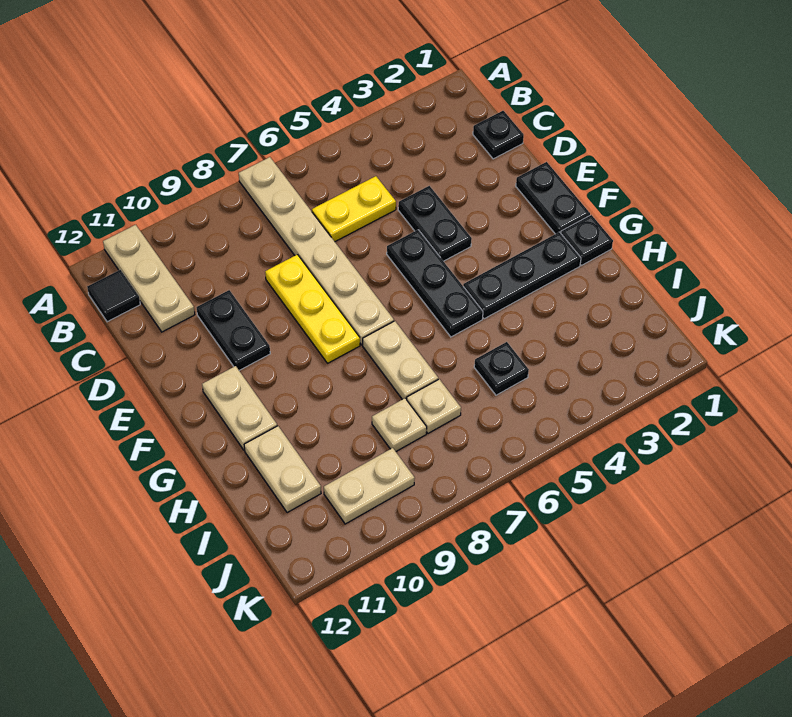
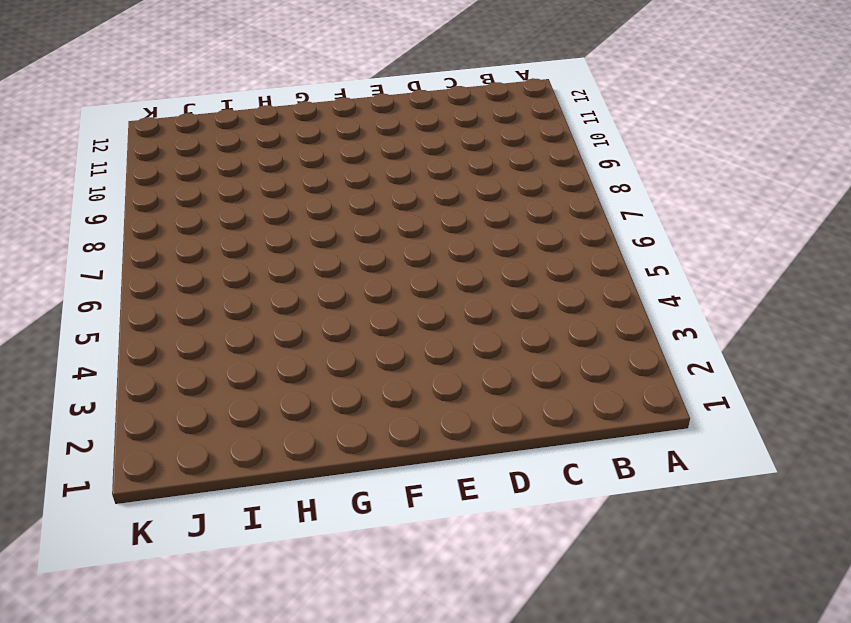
none -> tan plate A7:F7 level 1
none -> tan plate A11:C11 level 1
none -> black tile B12 level 1

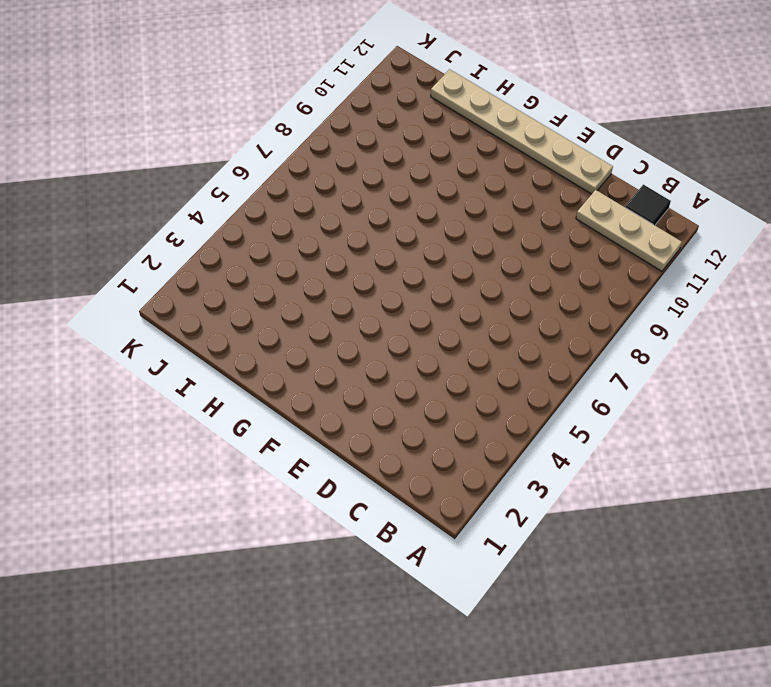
tan plate D12:I12 level 1 -> tan plate A7:F7 level 1
none -> black plate C1 level 1
none -> yellow plate C5:C6 level 1
none -> black plate D4:E4 level 1

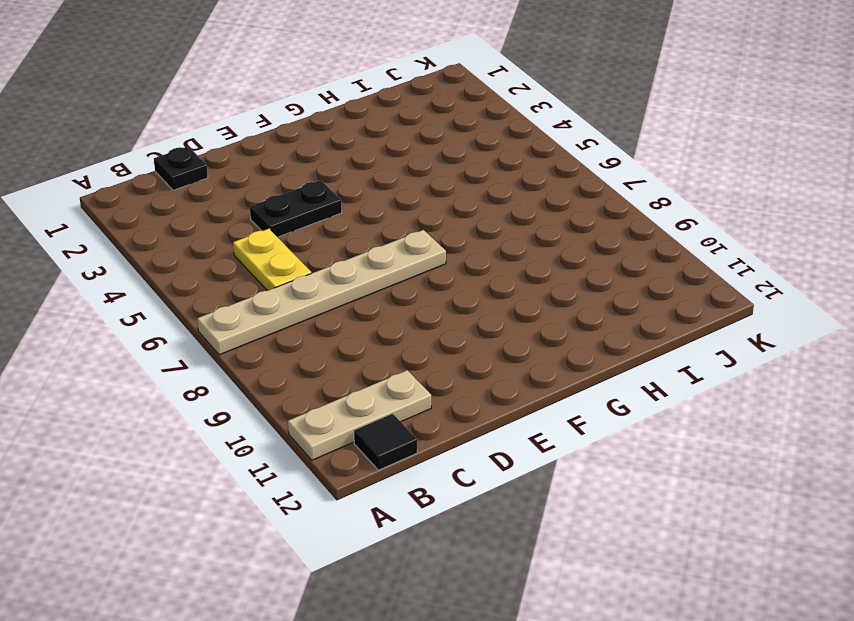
none -> yellow plate D8:F8 level 1
none -> black plate D10:E10 level 1
none -> black plate E1:F1 level 1

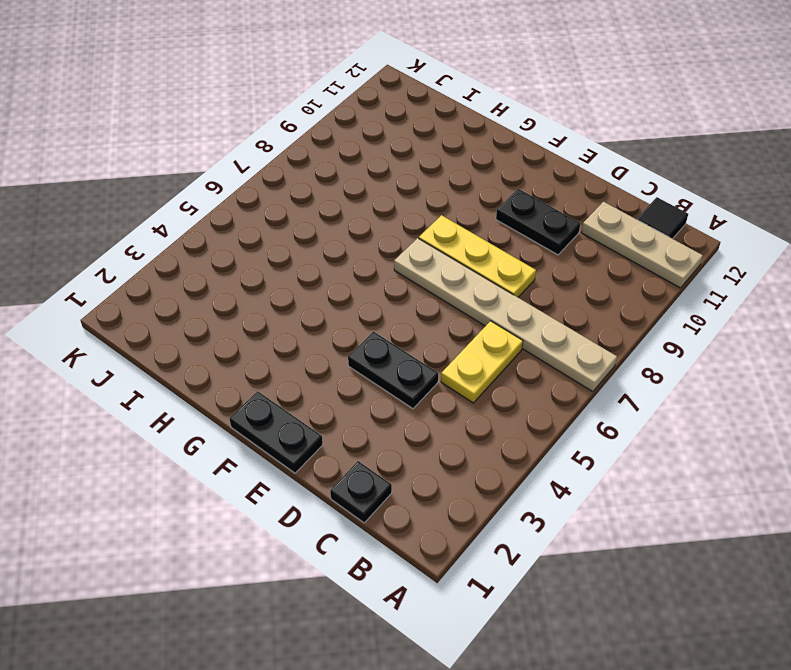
none -> black plate E5:G5 level 1
none -> tan plate F11:G11 level 1
none -> black plate G1 level 1

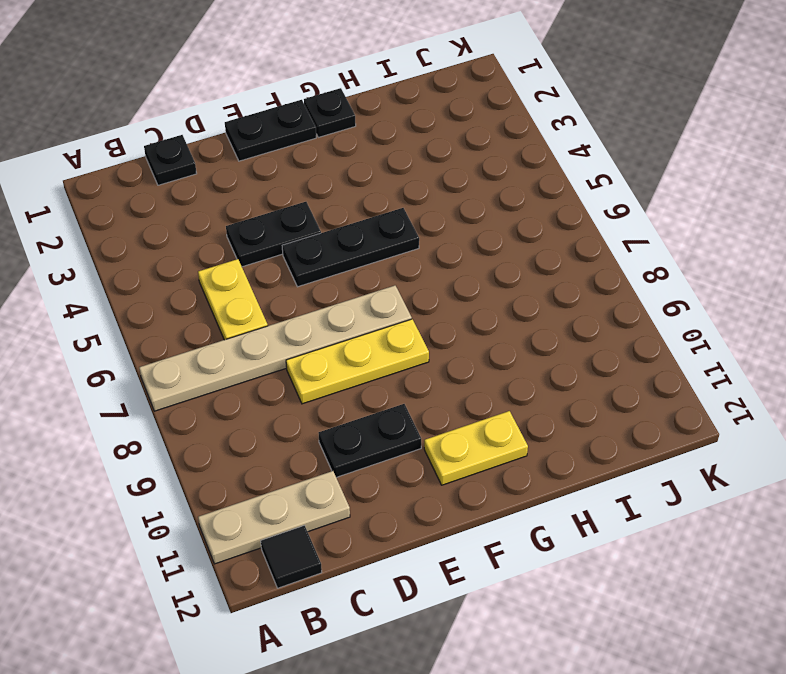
yellow plate F11:G11 level 1 -> tan plate F11:G11 level 1
none -> black plate G2:G4 level 1
none -> tan plate G7:H7 level 1
none -> tan plate H11:I11 level 1

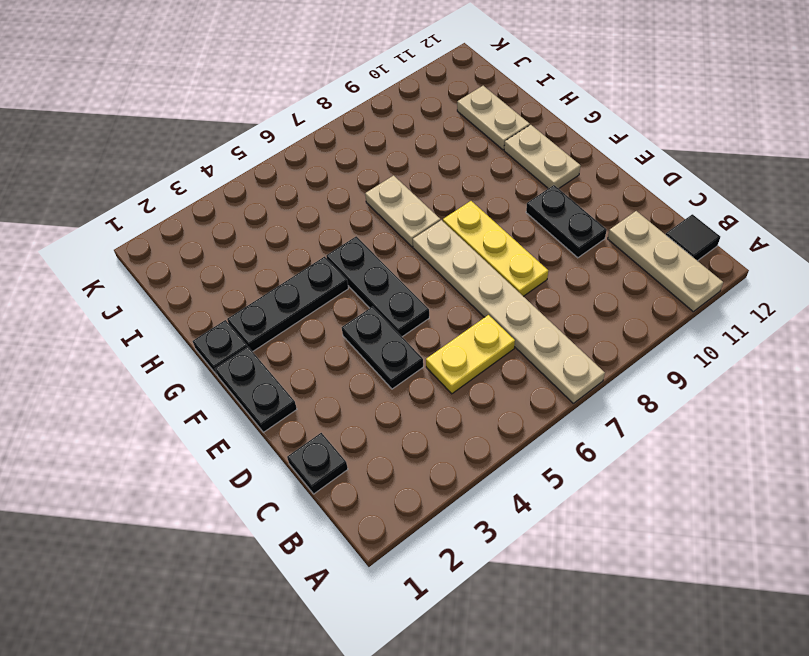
none -> black plate I5 level 1
none -> tan plate I7 level 1
none -> tan plate I8 level 1

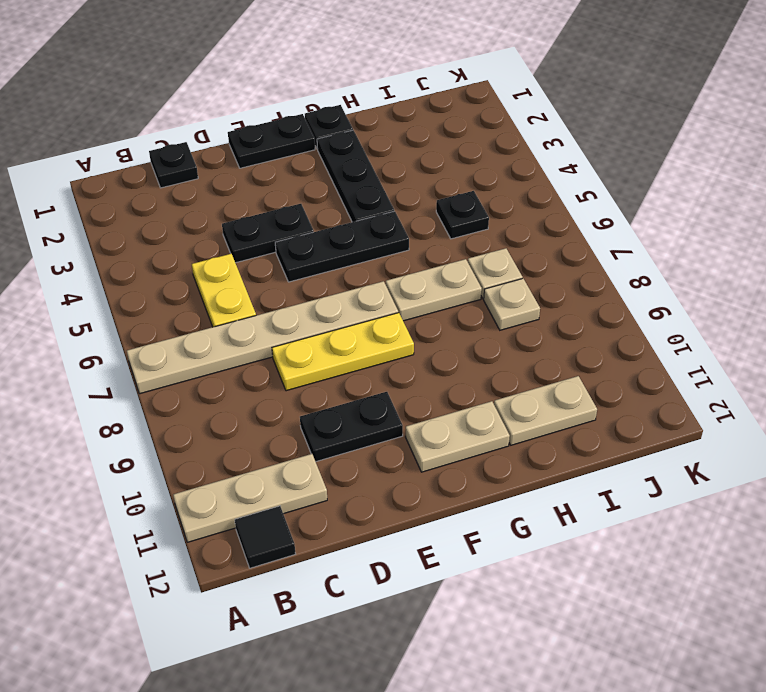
none -> tan plate J9:J10 level 1

